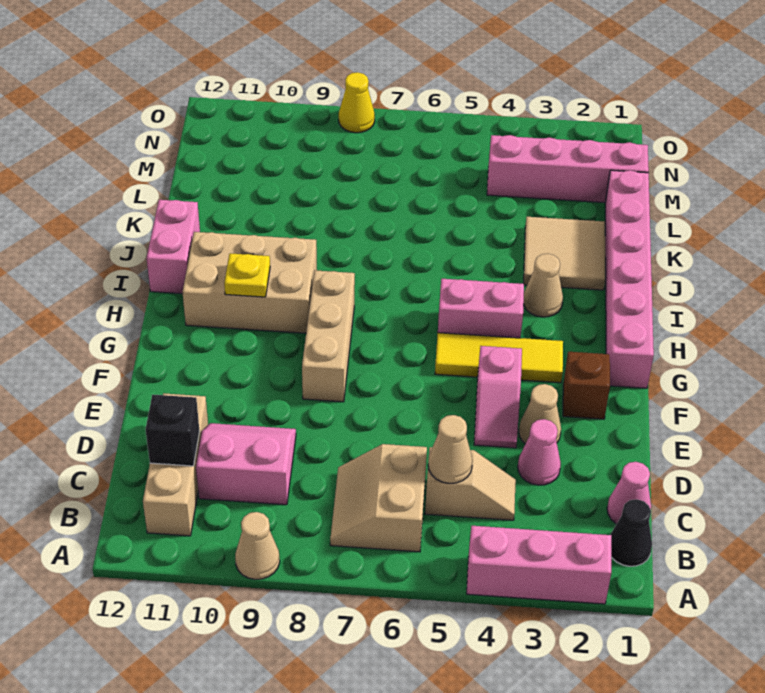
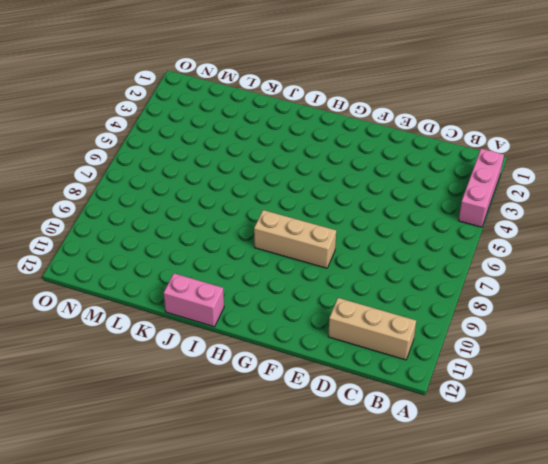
none -> tan cone A9 level 1
none -> black cone B1 level 1
none -> tan slope B6:C7 level 1 top 6

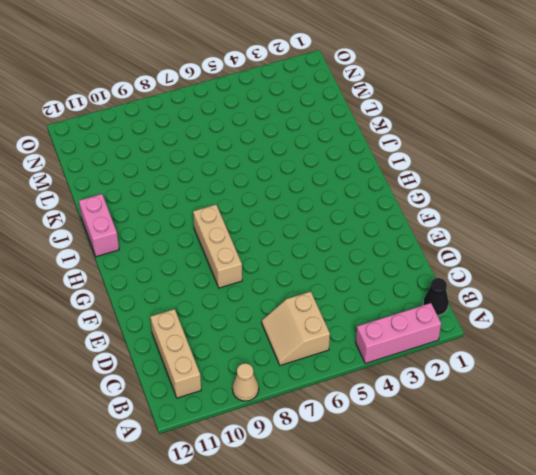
none -> pink cone C1 level 1
none -> tan slope C4:C5 level 1 top 5
none -> pink slope C9:D10 level 1 top C

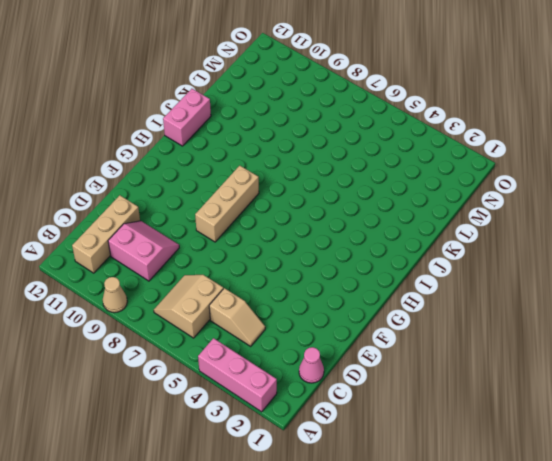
none -> black cone B1 level 1
none -> pink cone D3 level 1
none -> tan cone E3 level 1

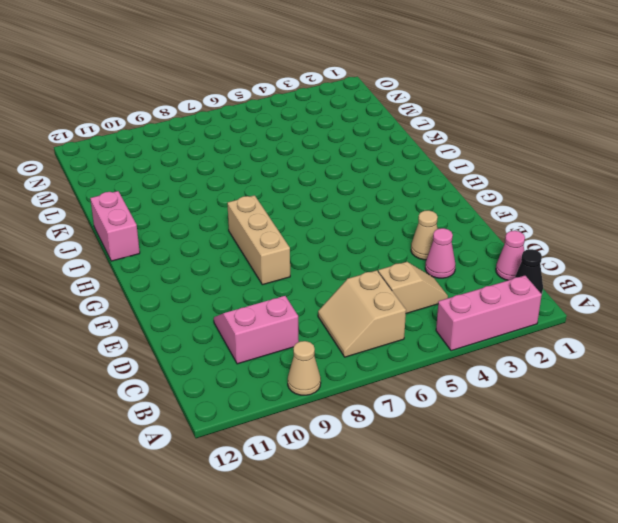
none -> tan brick B11:D11 level 1
none -> pink slope E4:F4 level 1 top F
none -> brown brick F2 level 1

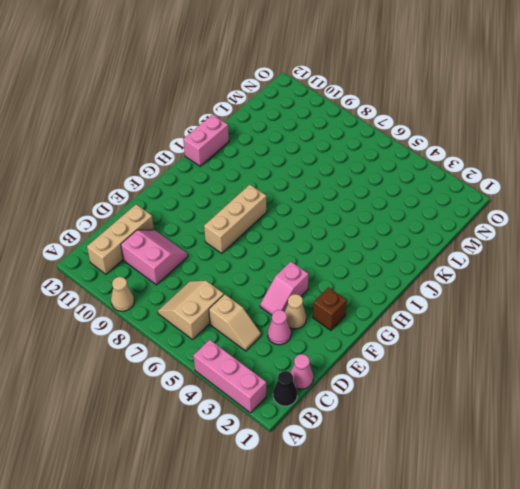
none -> pink brick G1:L1 level 1
none -> yellow tile G3:G5 level 1
none -> pink brick H4:H5 level 1

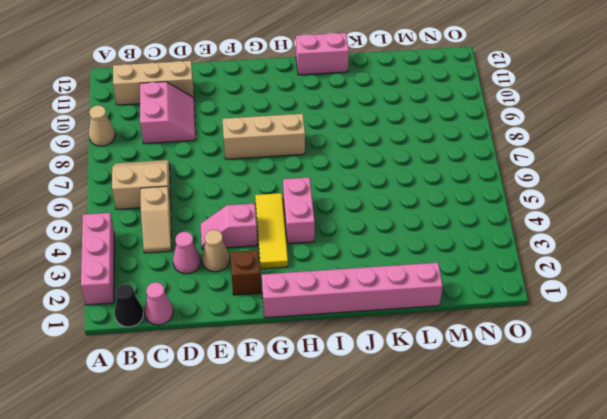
none -> tan brick H9:I11 level 1
none -> tan cone I3 level 1
none -> tan tile J2:K3 level 1

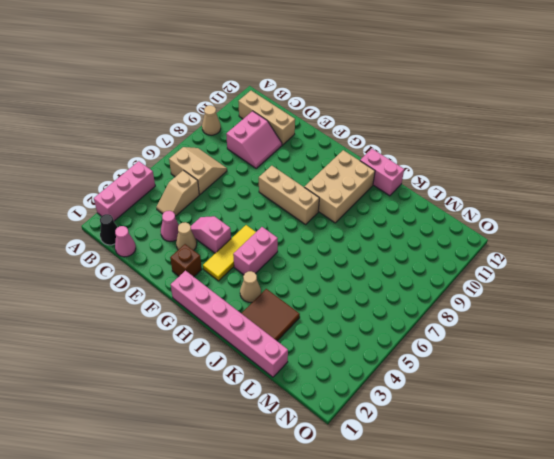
brown tile J2:K3 level 1 -> tan tile J2:K3 level 1
none -> pink brick M1:M4 level 1
none -> yellow cone O8 level 1
none -> tan cone C5 level 2

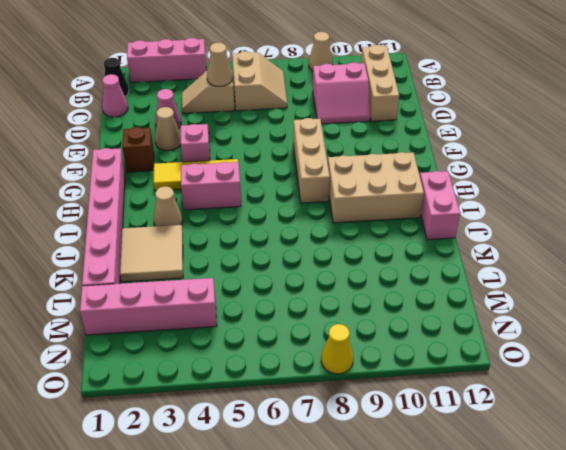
none -> black brick C11 level 2
none -> yellow plate H10 level 2

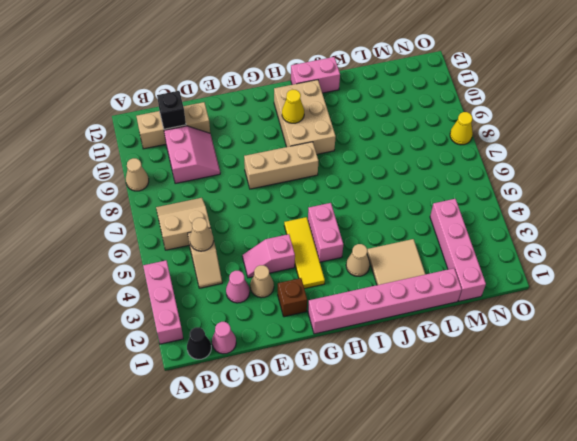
yellow cone H10 level 2 -> yellow plate H10 level 2

